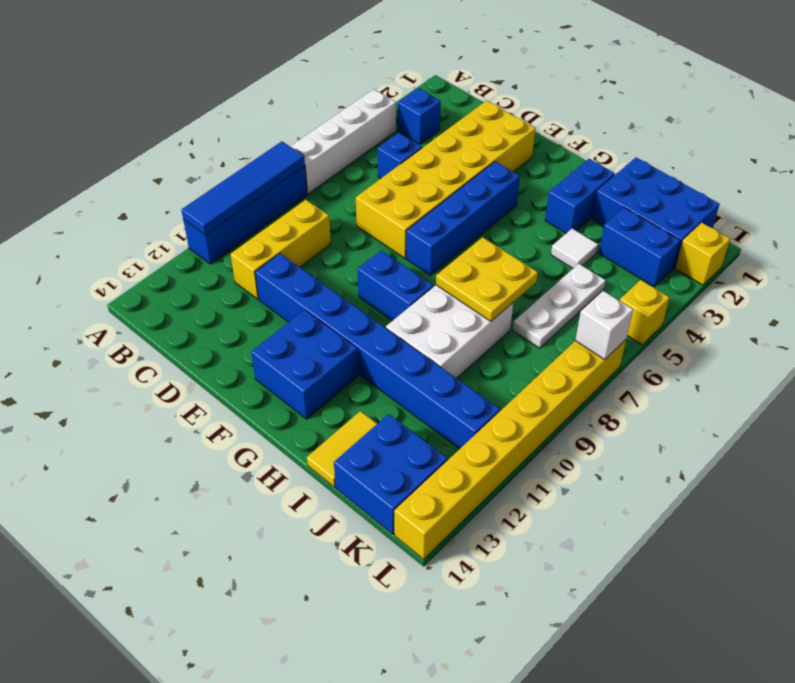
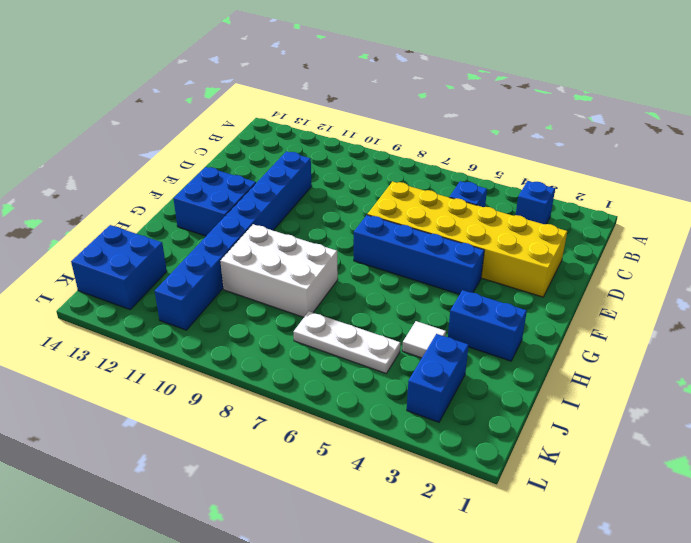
none -> white brick A4:A7 level 1
none -> blue brick A8:A11 level 1
none -> yellow brick C9:C11 level 1

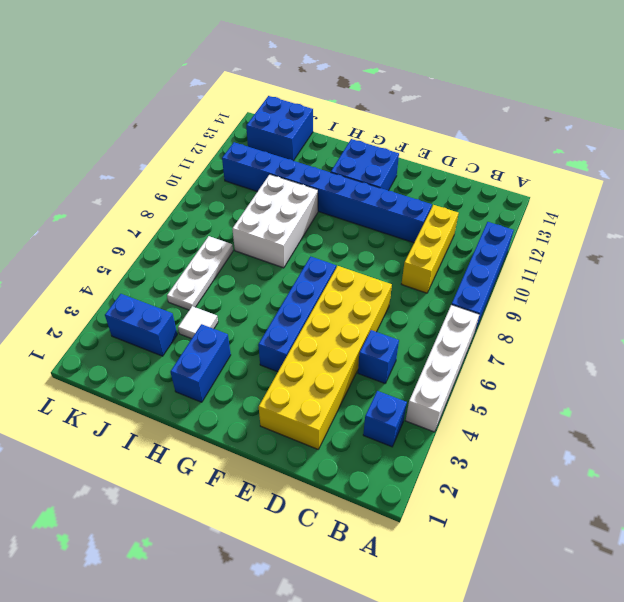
none -> blue brick F9:G9 level 1
none -> blue brick I1:K2 level 1
none -> yellow tile I13:I14 level 1

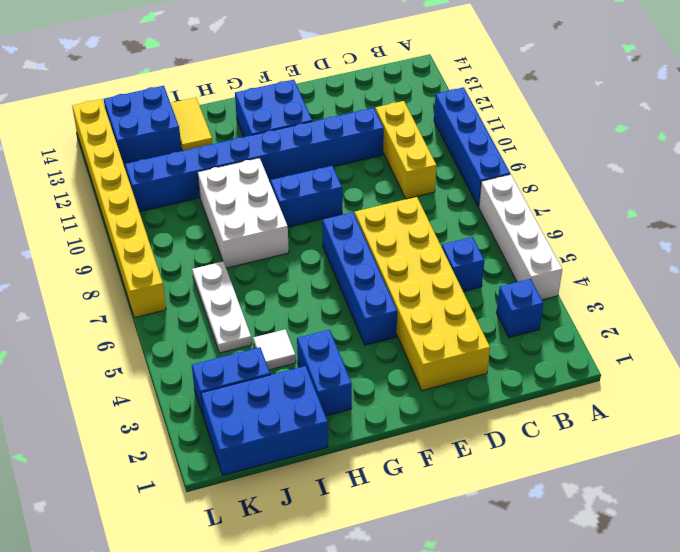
none -> yellow brick L2 level 1
none -> yellow brick L5 level 1
none -> blue tile A8:A11 level 2

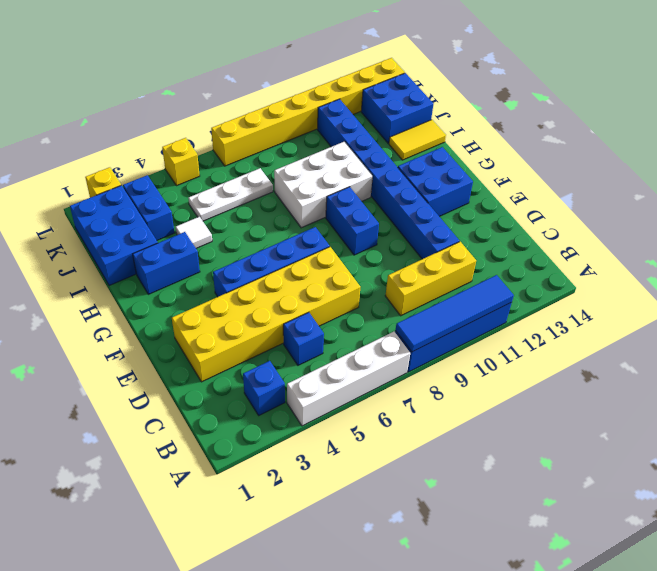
none -> yellow plate H7:I8 level 2
none -> white brick L7 level 2

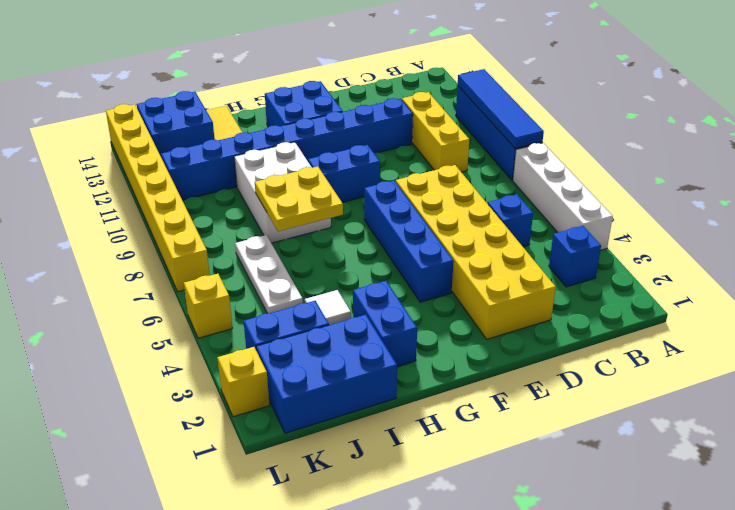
none -> white brick L7 level 2

